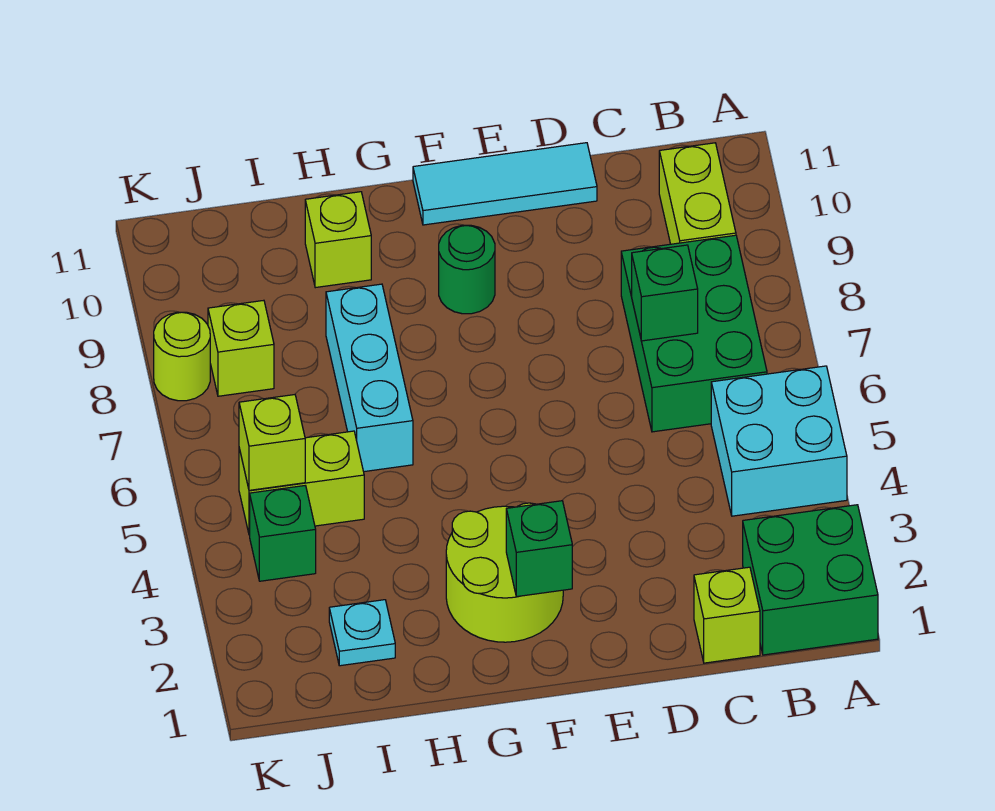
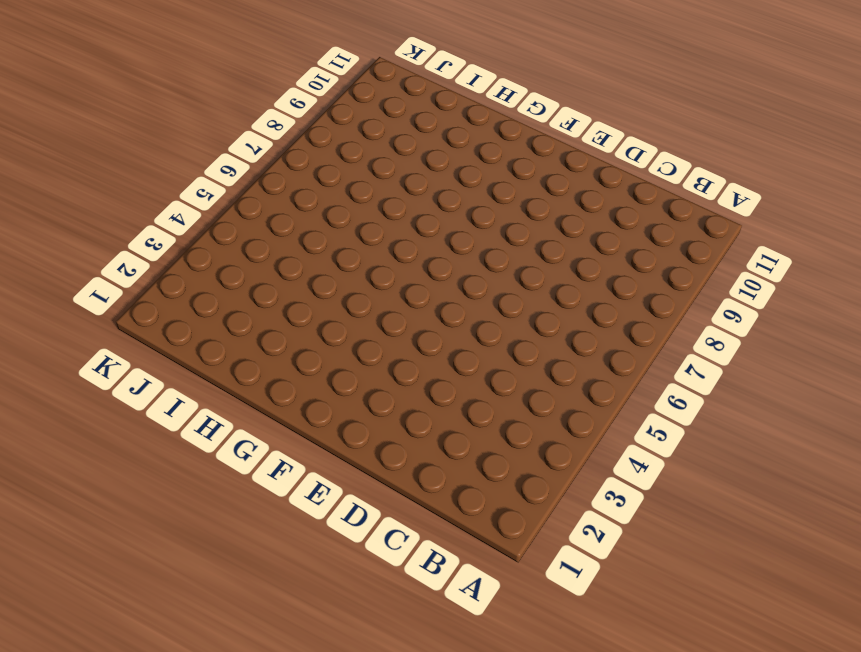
none -> green brick A1:B2 level 1
none -> cyan brick A4:B5 level 1
none -> green brick B6:C8 level 1

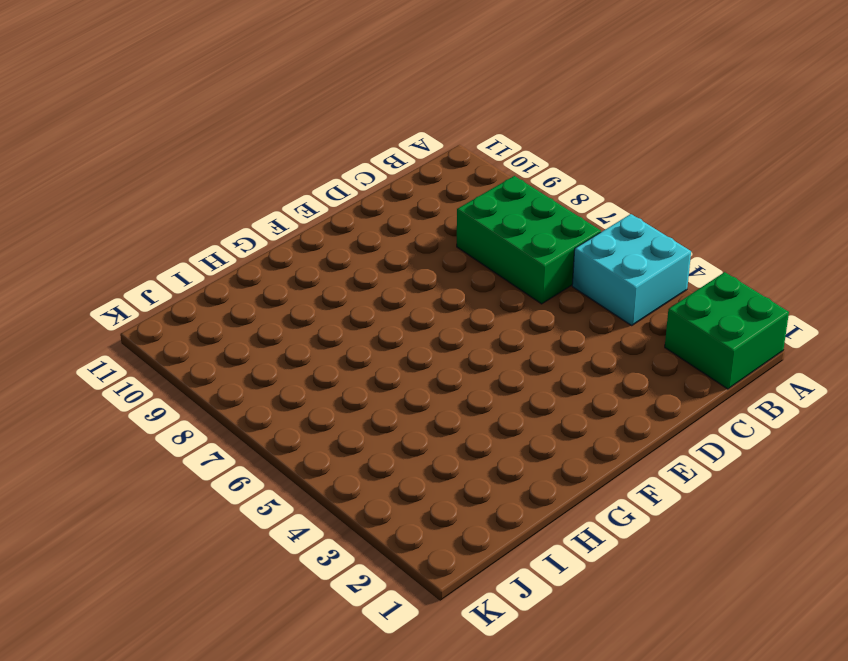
none -> lime brick B9:B10 level 1
none -> lime brick C1 level 1
none -> cyan tile D11:F11 level 1

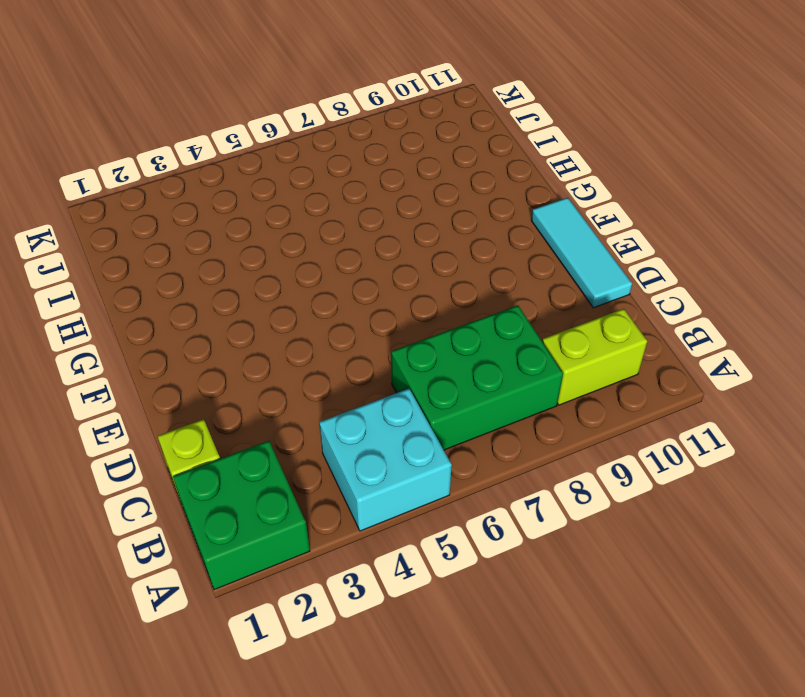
none -> lime round brick F2:G3 level 1
none -> green round brick F9 level 1
none -> cyan brick H6:H8 level 1

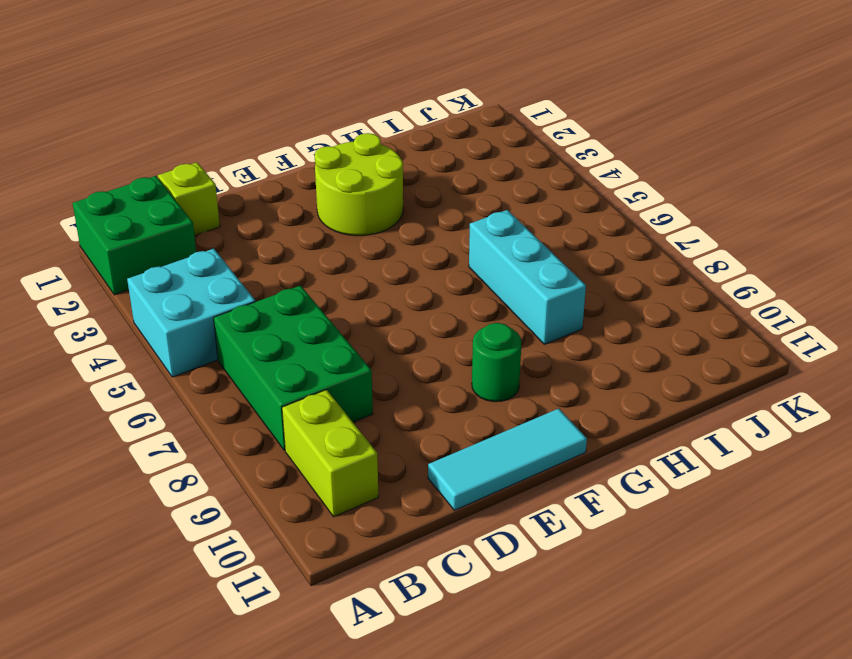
none -> lime brick H10 level 1
none -> cyan plate I2 level 1
none -> lime brick I5:J5 level 1

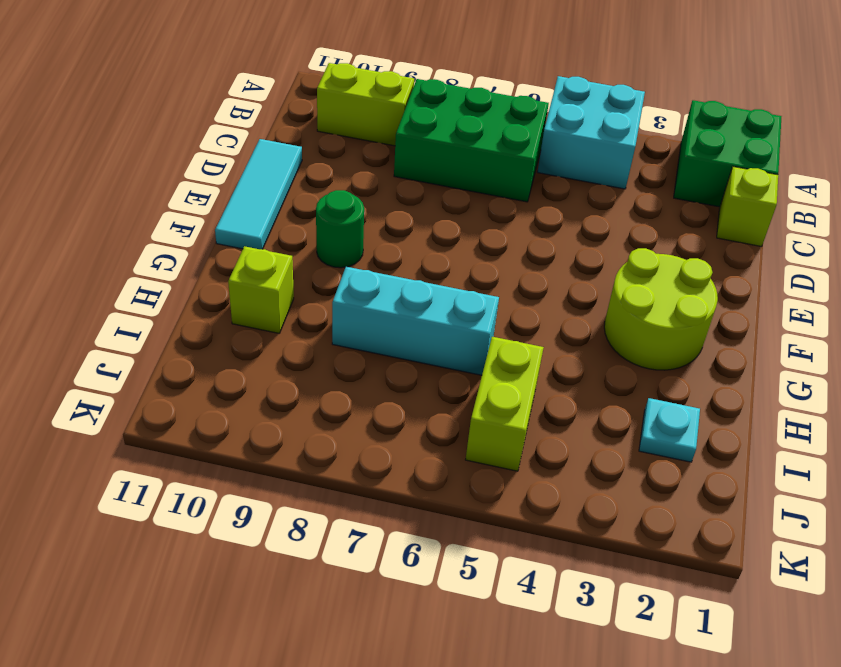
none -> green brick J4 level 1
none -> lime brick J8 level 1
none -> lime round brick K8 level 1

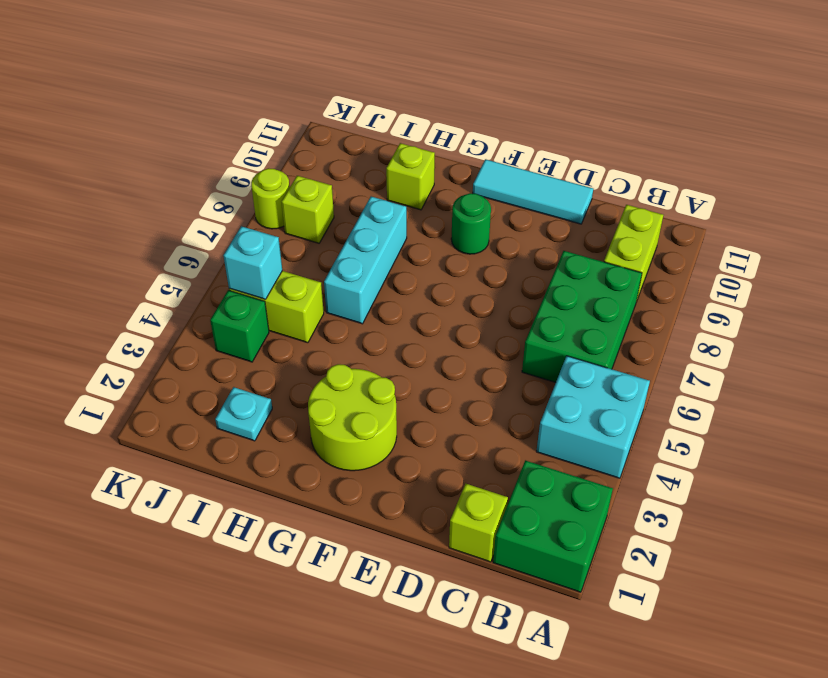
cyan brick J5 level 2 -> lime brick J5 level 2
none -> green brick C7 level 2
none -> green brick F2 level 2

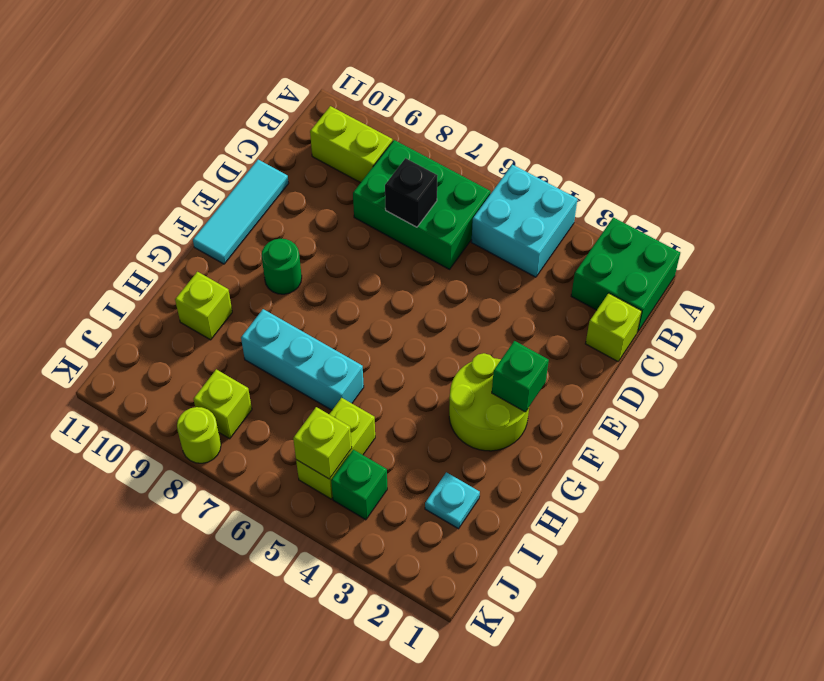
black brick C7 level 2 -> green brick C7 level 2

